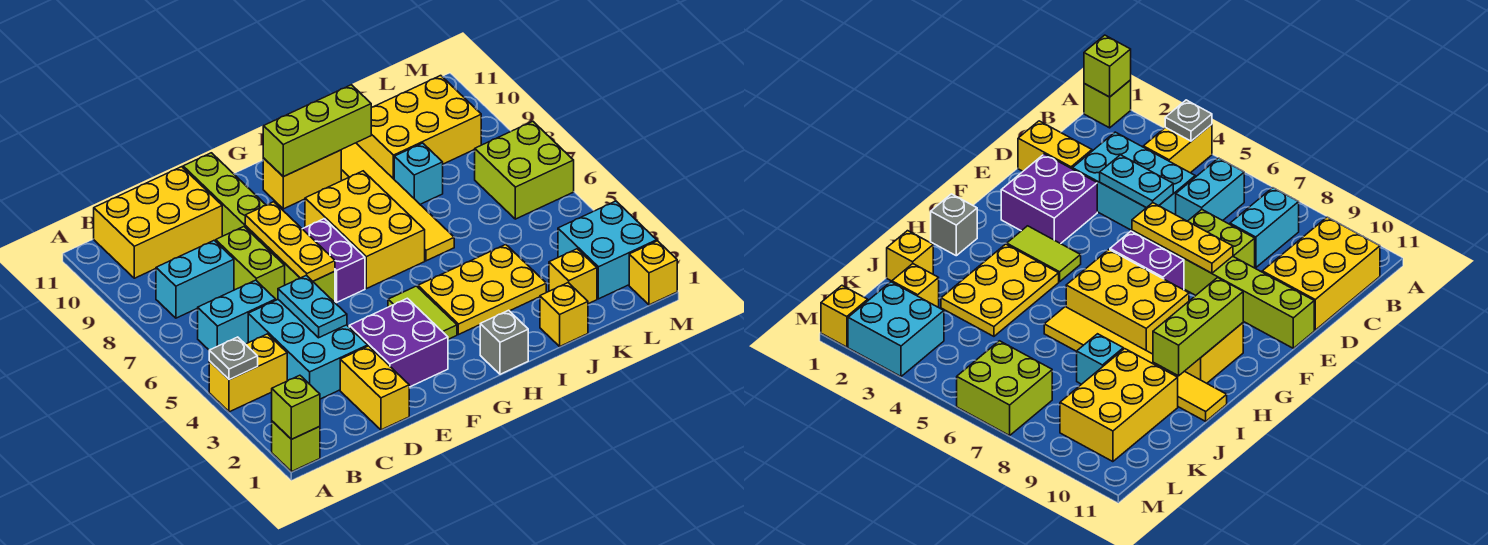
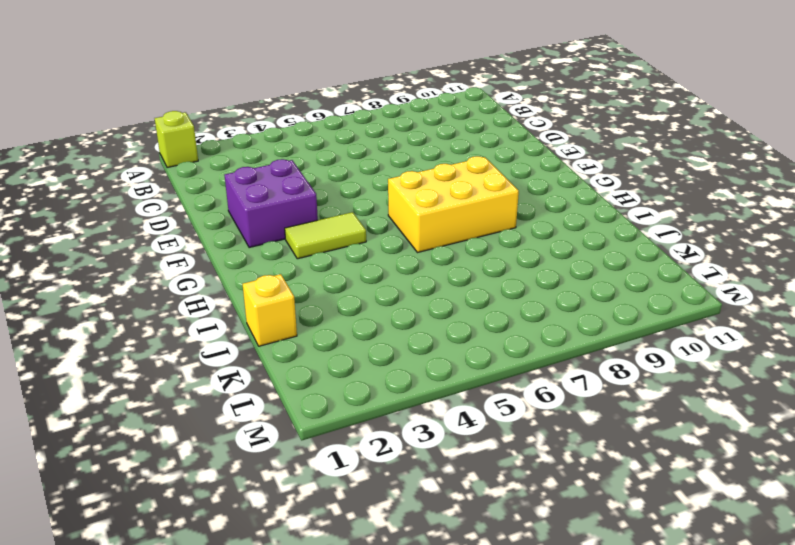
none -> yellow brick A4:B4 level 1
none -> cyan brick B6:C6 level 1
none -> cyan brick B8:C8 level 1

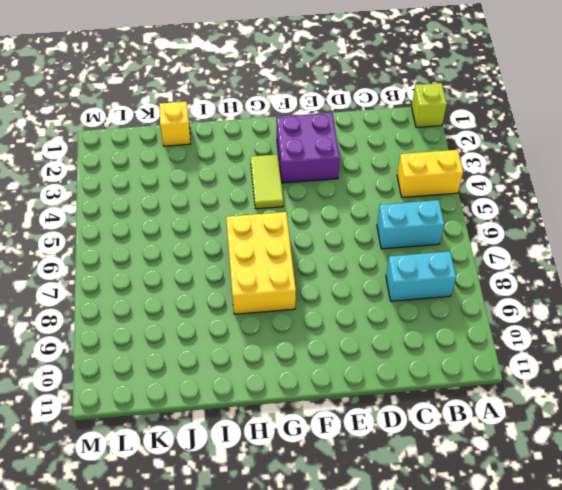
none -> yellow brick B10:D11 level 1
none -> cyan brick C3:D5 level 1
none -> yellow brick D1:D2 level 1

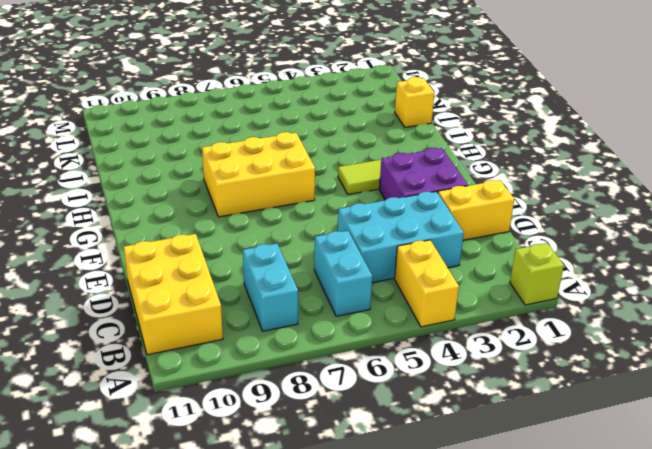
none -> lime brick D7:D8 level 1
none -> lime brick E6:E11 level 1
none -> purple brick F6:F7 level 1

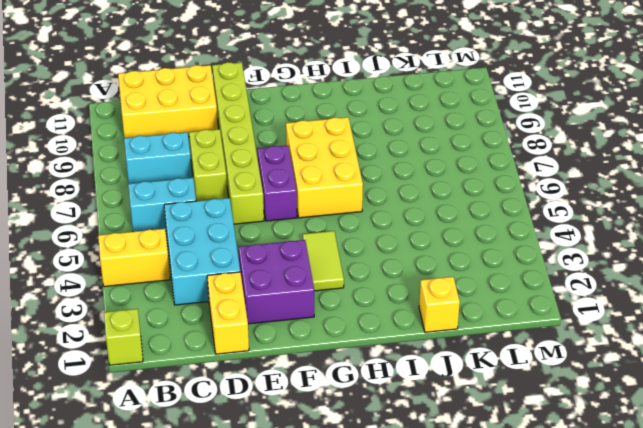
none -> yellow brick G10:H10 level 1
none -> grey brick H1 level 1
none -> yellow plate H3:J4 level 1

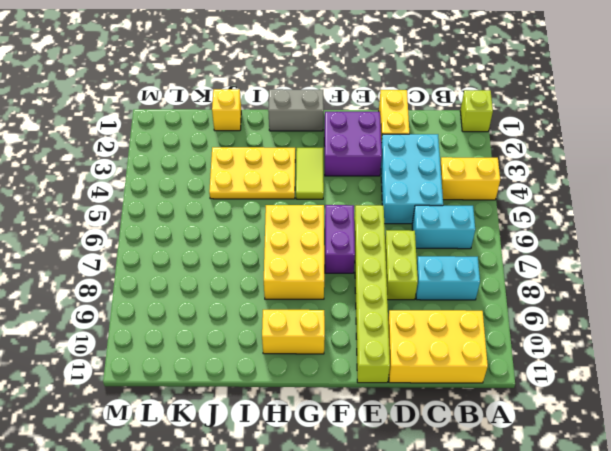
grey brick G1:H1 level 1 -> grey brick H1 level 1
none -> yellow tile I6:I11 level 1
none -> cyan brick J8 level 1
none -> yellow brick J9:L10 level 1

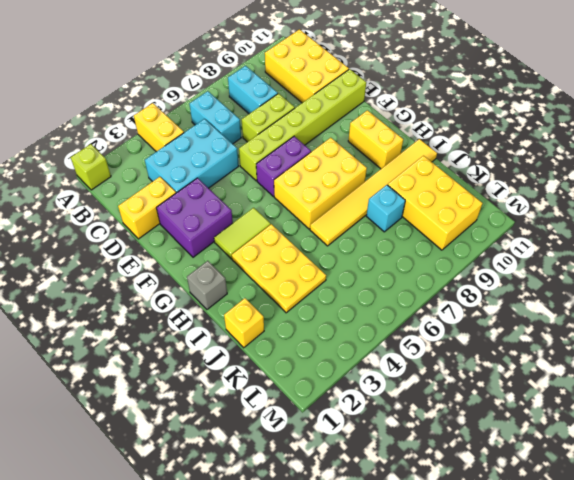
none -> yellow brick K2 level 1
none -> cyan brick L2:M3 level 1
none -> lime brick L6:M7 level 1

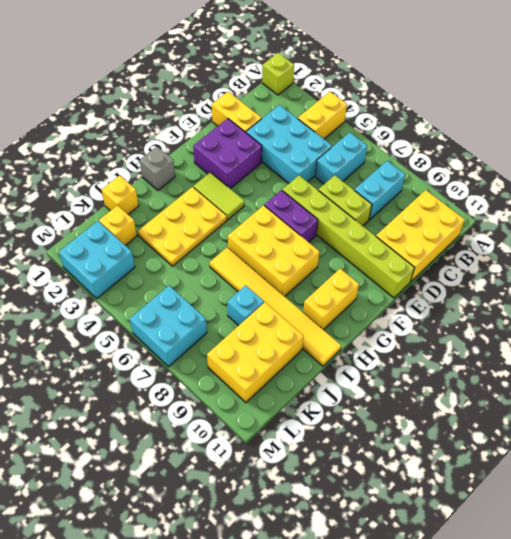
cyan brick L6:M7 level 1 -> lime brick L6:M7 level 1
none -> yellow brick M1 level 1
none -> lime brick A1 level 2
none -> grey plate A4 level 2

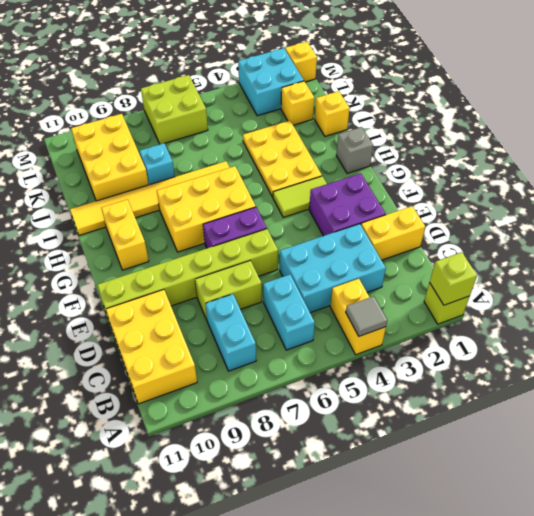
grey tile A4 level 2 -> grey plate A4 level 2
none -> cyan plate D4:D5 level 2
none -> yellow plate E6:E8 level 2
none -> lime brick G10:I10 level 2

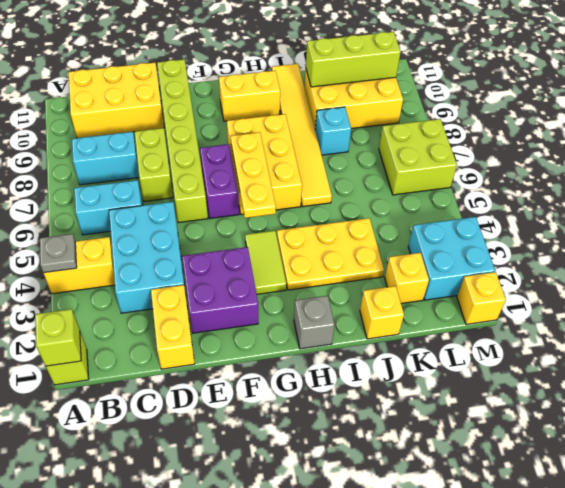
yellow plate G5:G7 level 2 -> yellow plate E6:E8 level 2
lime brick J10:L10 level 2 -> lime brick G10:I10 level 2
none -> cyan plate D4:D5 level 2

